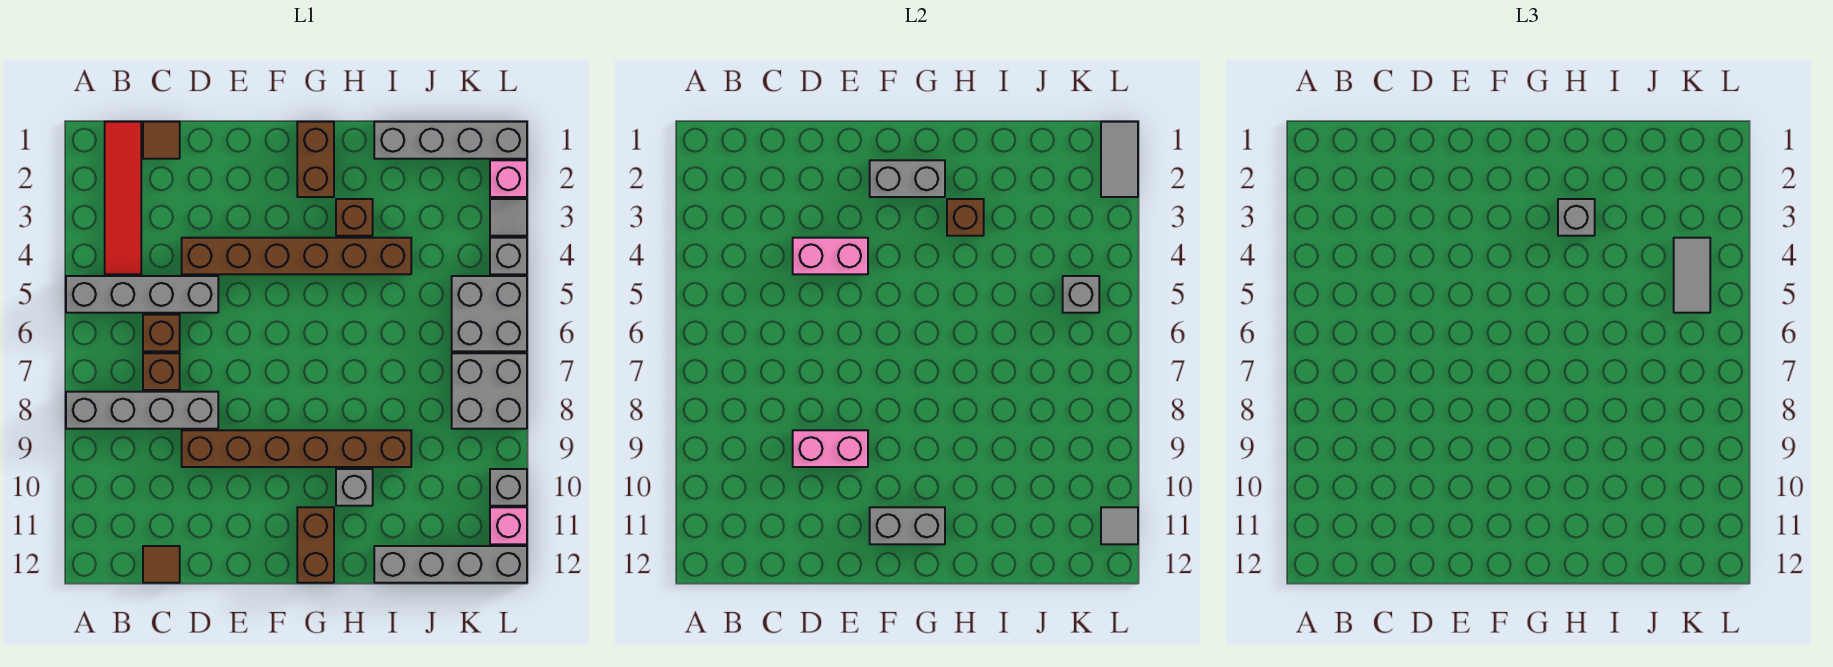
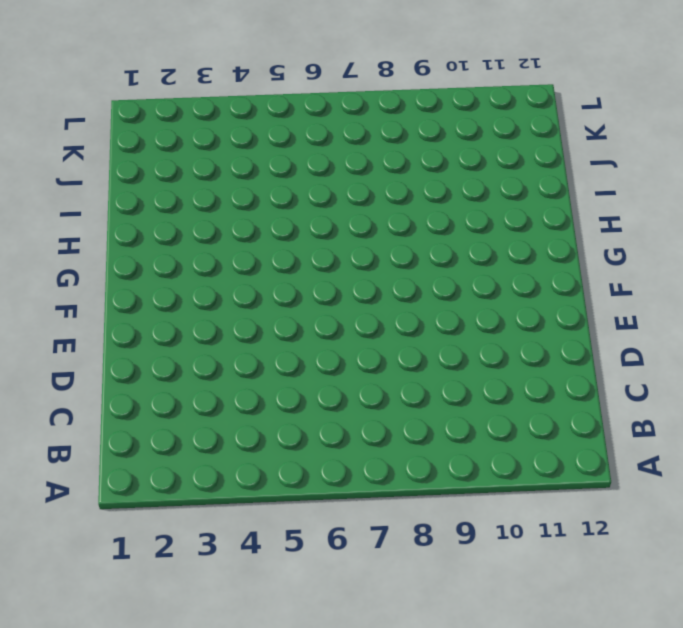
none -> grey brick A5:D5 level 1
none -> grey brick A8:D8 level 1
none -> red tile B1:B4 level 1
none -> brown tile C1 level 1

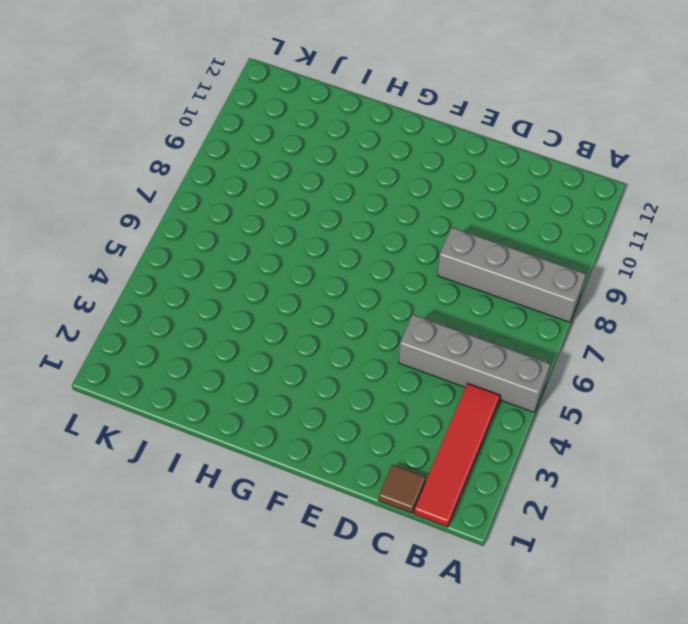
none -> brown brick C6 level 1
none -> brown brick C7 level 1
none -> brown tile C12 level 1
none -> brown brick D4:I4 level 1

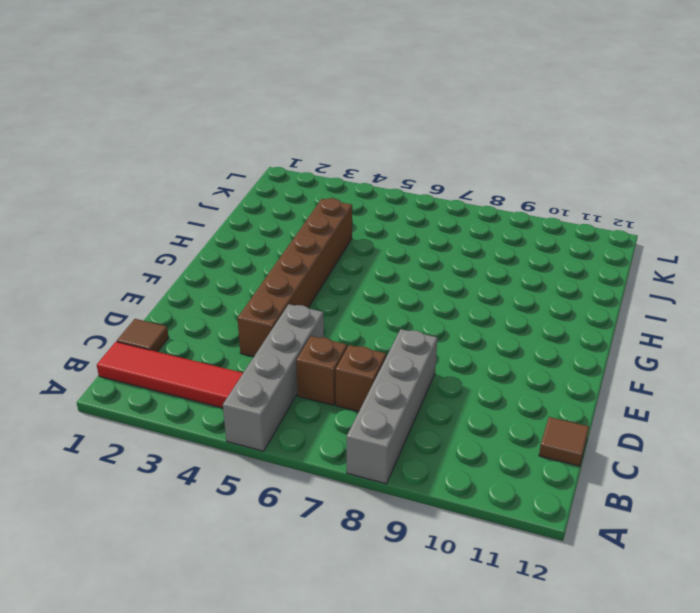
none -> brown brick D9:I9 level 1
none -> brown brick G1:G2 level 1
none -> brown brick G11:G12 level 1
none -> brown brick H3 level 1

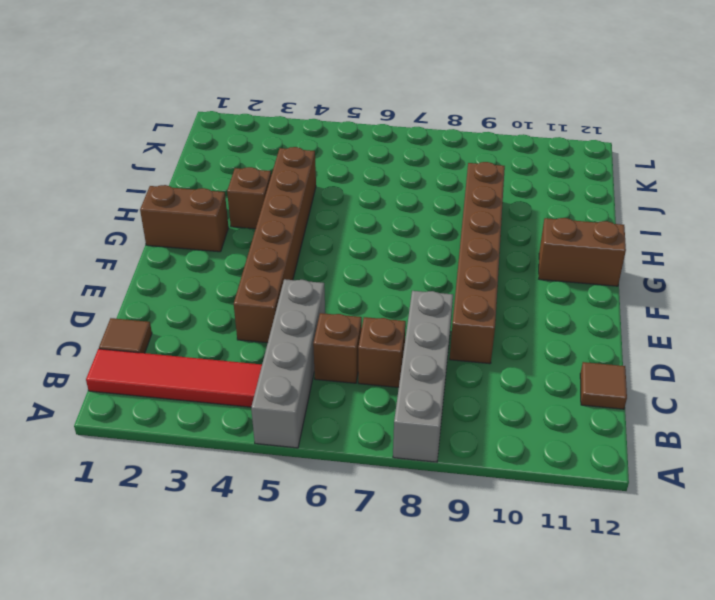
none -> grey brick H10 level 1
none -> grey brick I1:L1 level 1
none -> grey brick I12:L12 level 1
none -> grey brick K5:L6 level 1

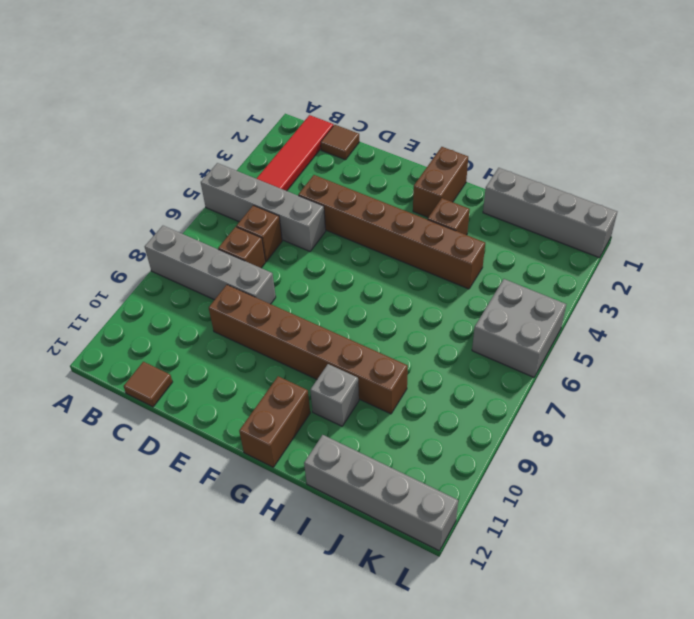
none -> grey brick K7:L8 level 1
none -> pink brick L2 level 1
none -> grey tile L3 level 1
none -> grey brick L4 level 1

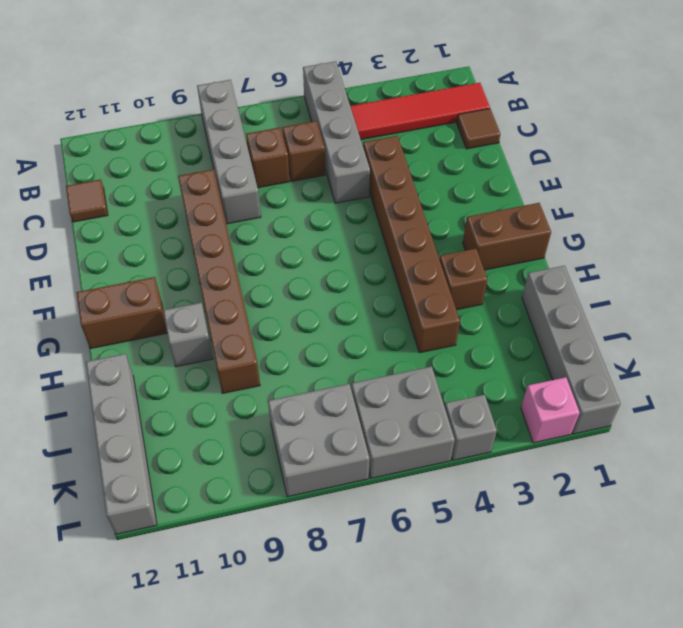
none -> grey tile L3 level 1
none -> grey brick L10 level 1
none -> pink brick L11 level 1
none -> pink brick D4:E4 level 2

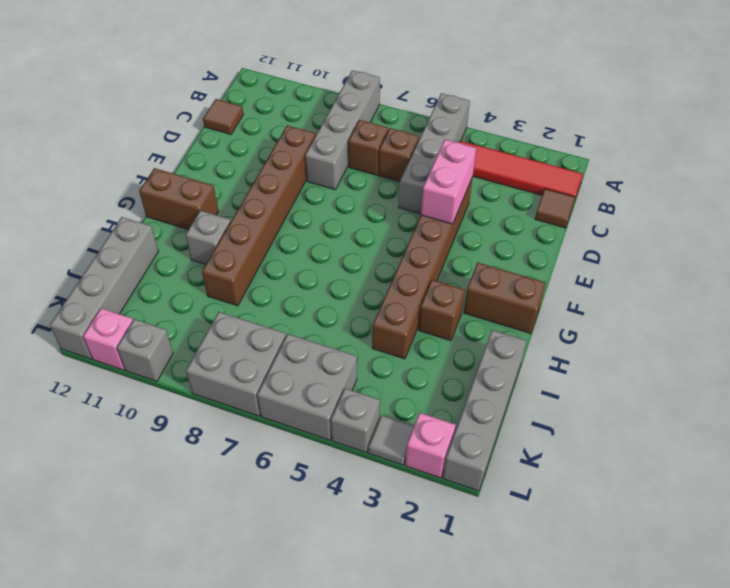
none -> pink brick D9:E9 level 2
none -> grey brick F2:G2 level 2
none -> grey brick F11:G11 level 2
none -> brown brick H3 level 2

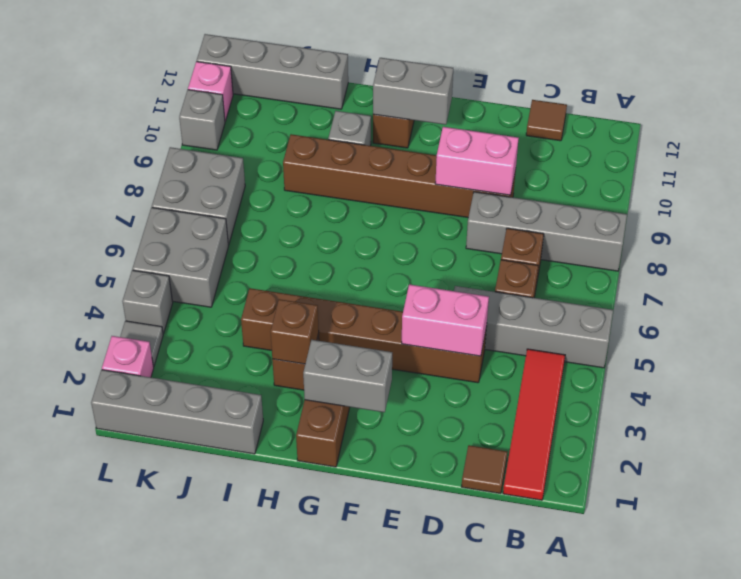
none -> grey brick K5 level 2
none -> grey tile L1:L2 level 2
none -> grey tile L11 level 2
none -> grey brick H3 level 3

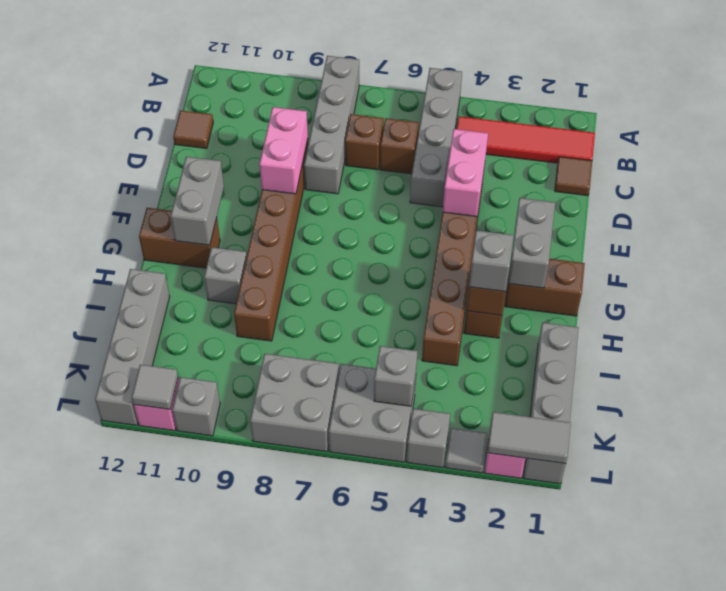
none -> grey tile K4:K5 level 3

